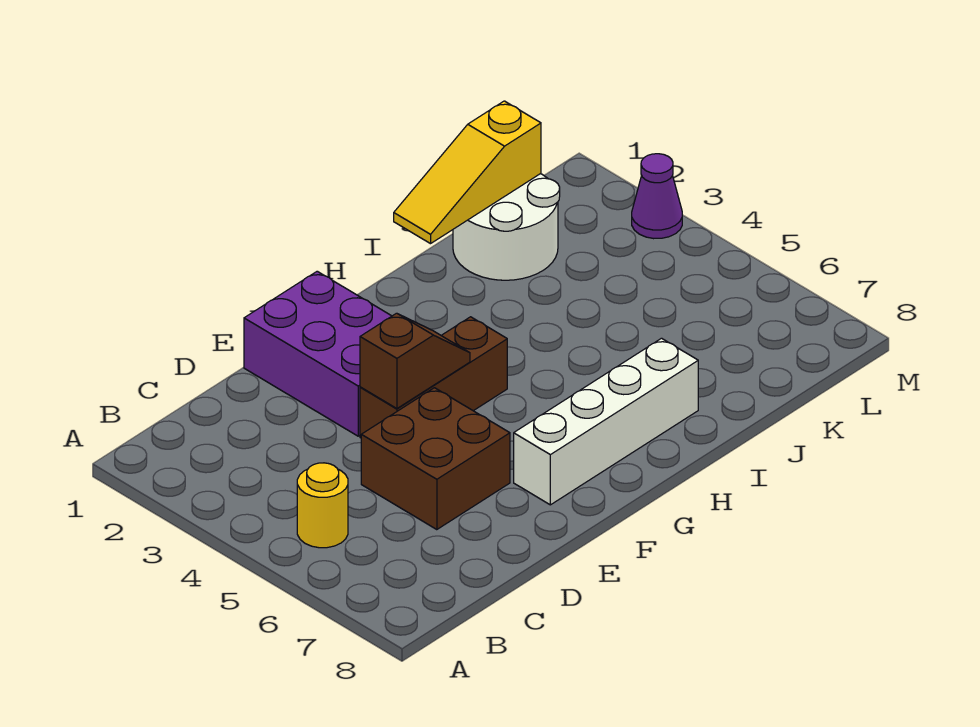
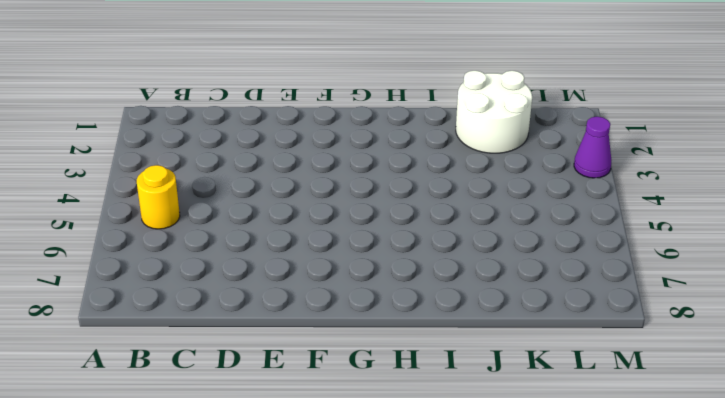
none -> brown brick D5:E6 level 1
none -> purple brick E1:F3 level 1

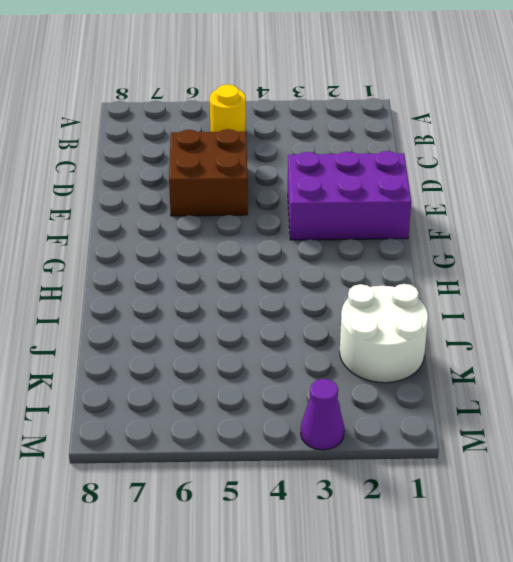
none -> brown brick E4:G4 level 1
none -> white brick F7:I7 level 1

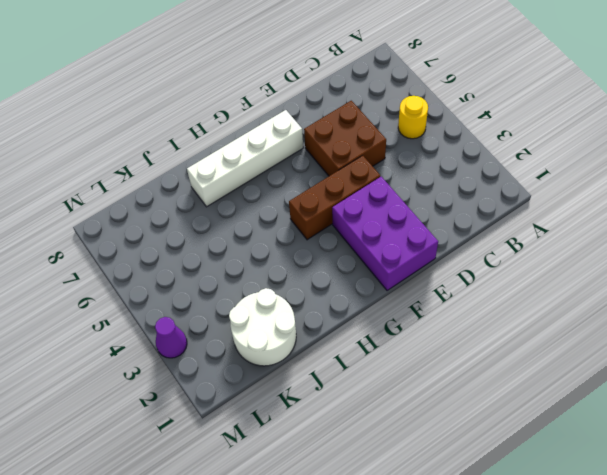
none -> brown slope E4:F4 level 2 top E
none -> yellow slope I1:K1 level 2 top K

